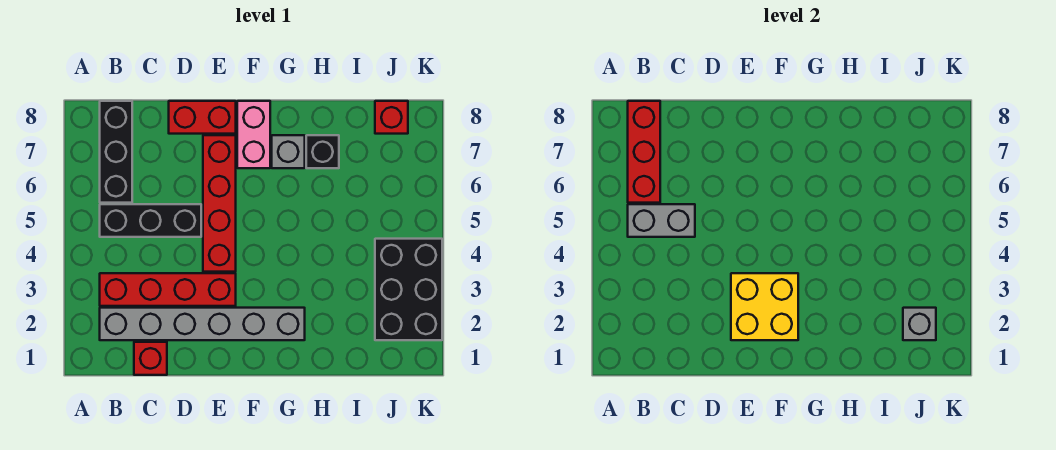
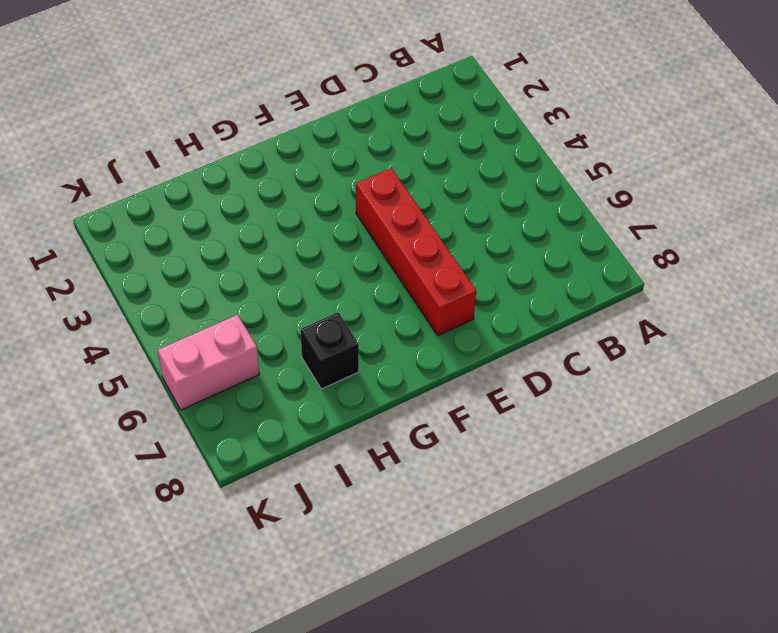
pink brick J6:K6 level 1 -> pink brick F7:F8 level 1
none -> grey brick B2:G2 level 1
none -> red brick B3:E3 level 1
none -> black brick B5:D5 level 1

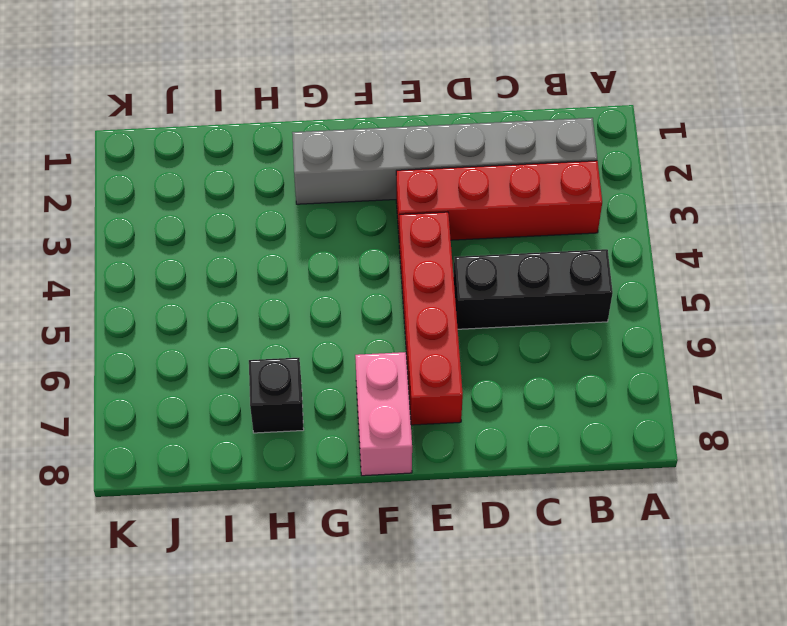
none -> black brick B6:B8 level 1
none -> red brick C1 level 1
none -> red brick D8:E8 level 1

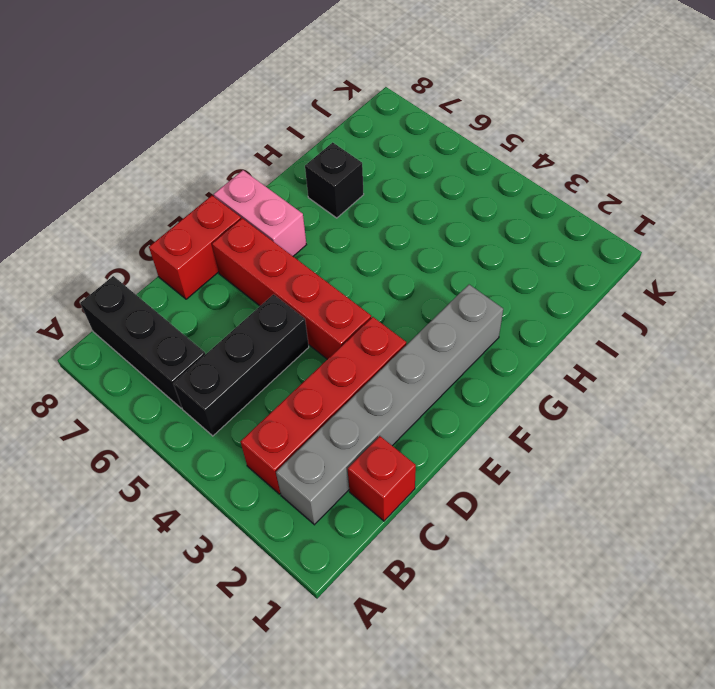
none -> grey brick G7 level 1
none -> black brick J2:K4 level 1
none -> red brick J8 level 1

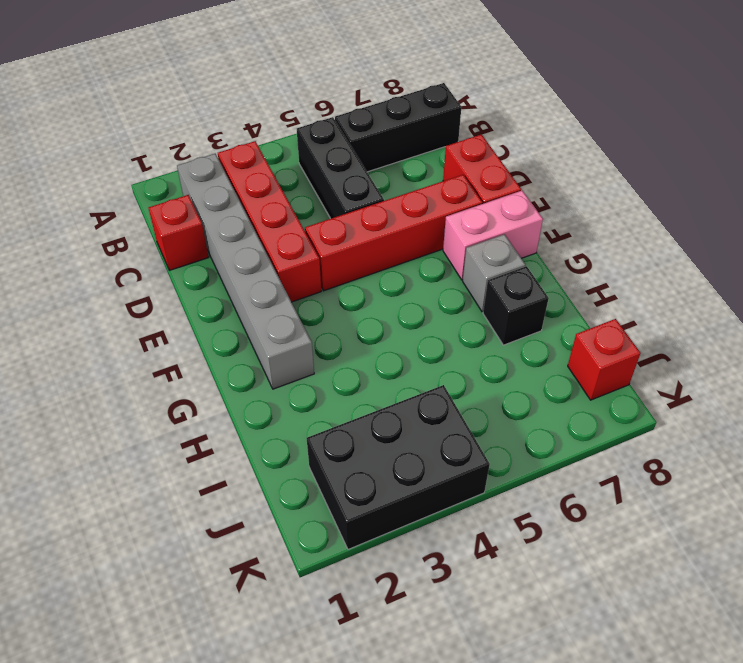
none -> grey brick B5:C5 level 2
none -> red brick B6:B8 level 2
none -> yellow brick E2:F3 level 2

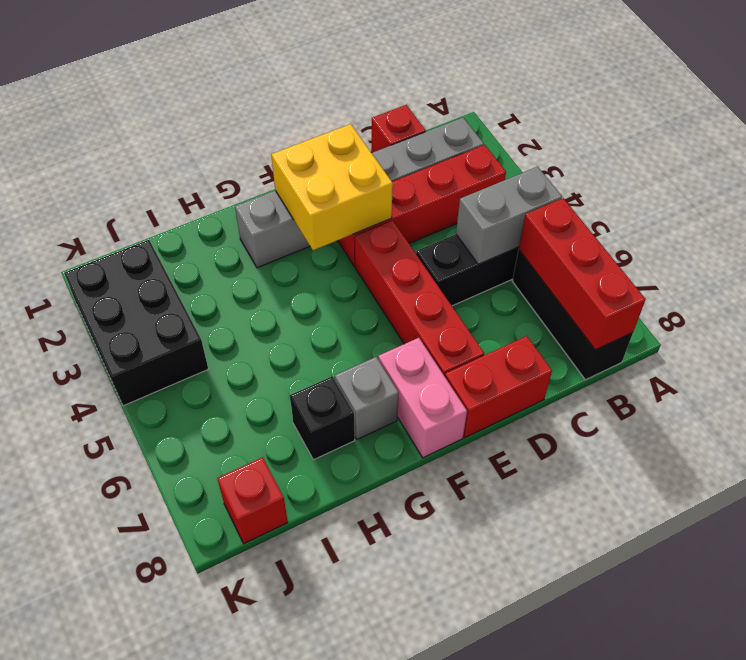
none -> grey brick J2 level 2

